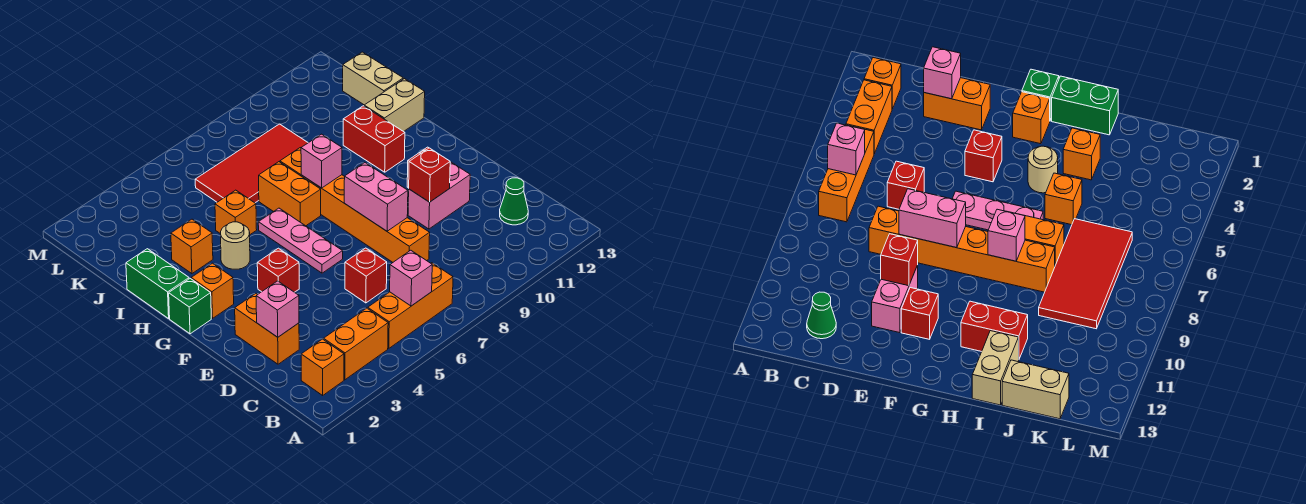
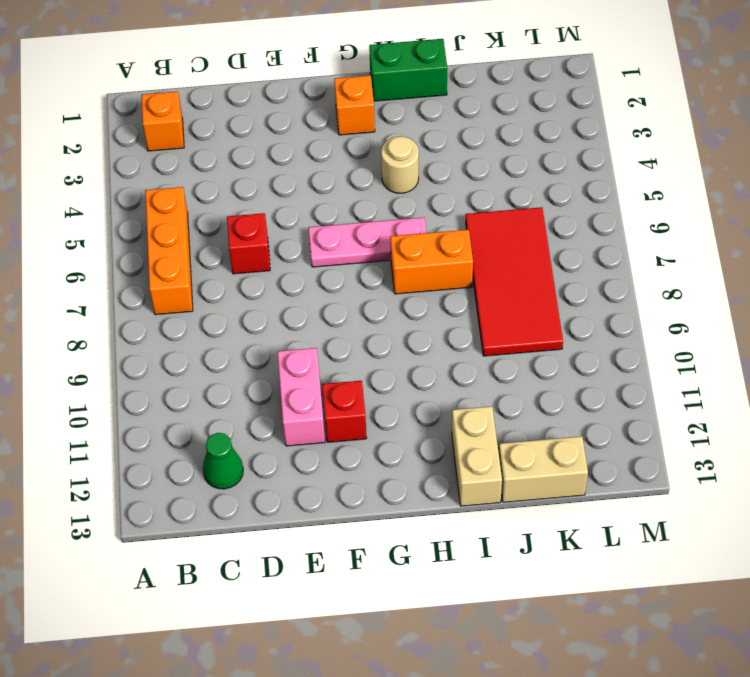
none -> orange brick B3:B4 level 1
none -> orange brick D2:E2 level 1
none -> orange brick D8:I8 level 1

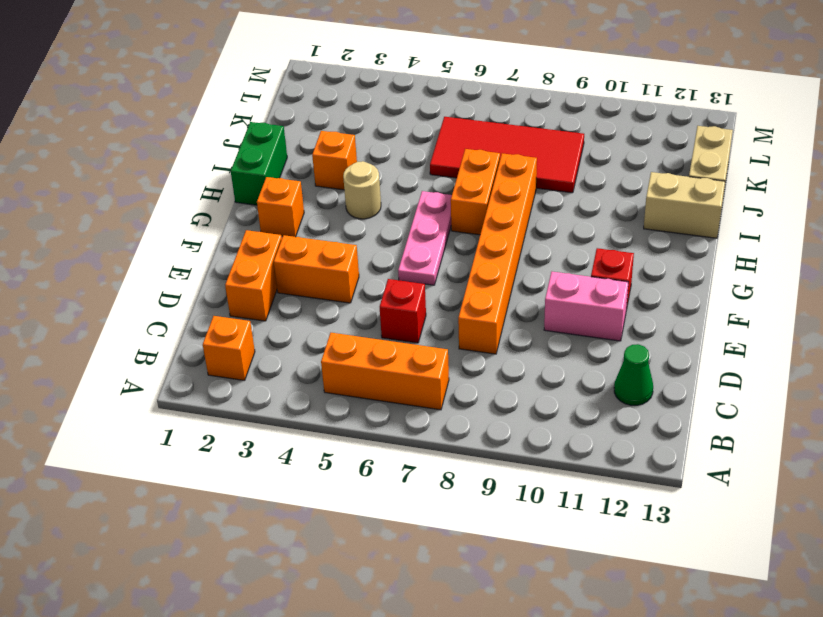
orange brick E3:E4 level 1 -> orange brick B3:B4 level 1
none -> red brick F4 level 1
none -> green brick G1 level 1
none -> red brick H11:I11 level 1

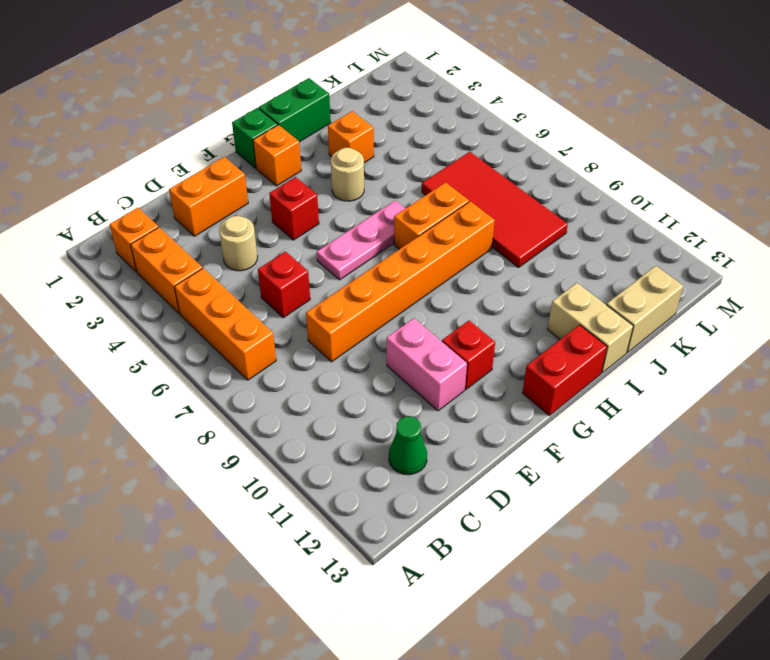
tan round brick D4 level 1 -> none
red brick G13:H13 level 1 -> red brick H11:I11 level 1
none -> orange brick I5 level 1
none -> pink brick B6 level 2
none -> pink brick D2 level 2

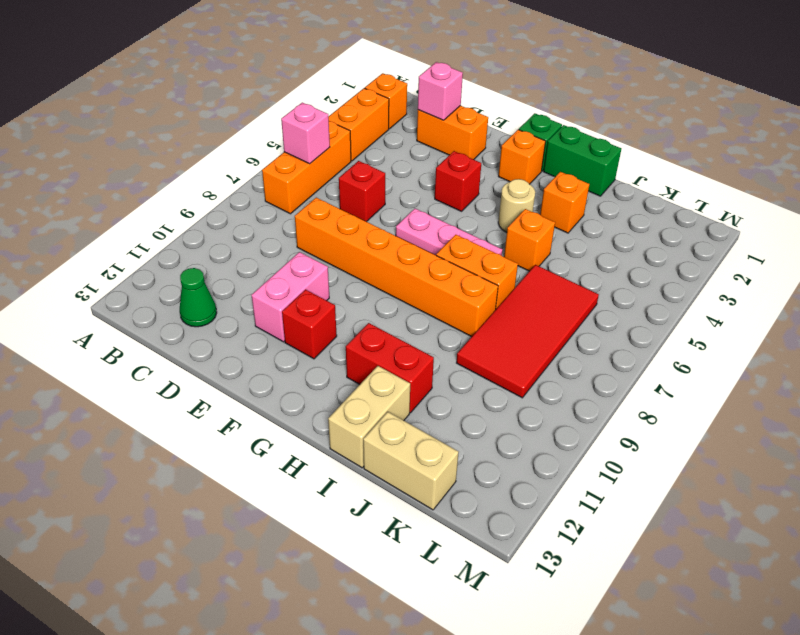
none -> pink brick E8:F8 level 2
none -> red brick E10 level 2
none -> pink brick H8 level 2

